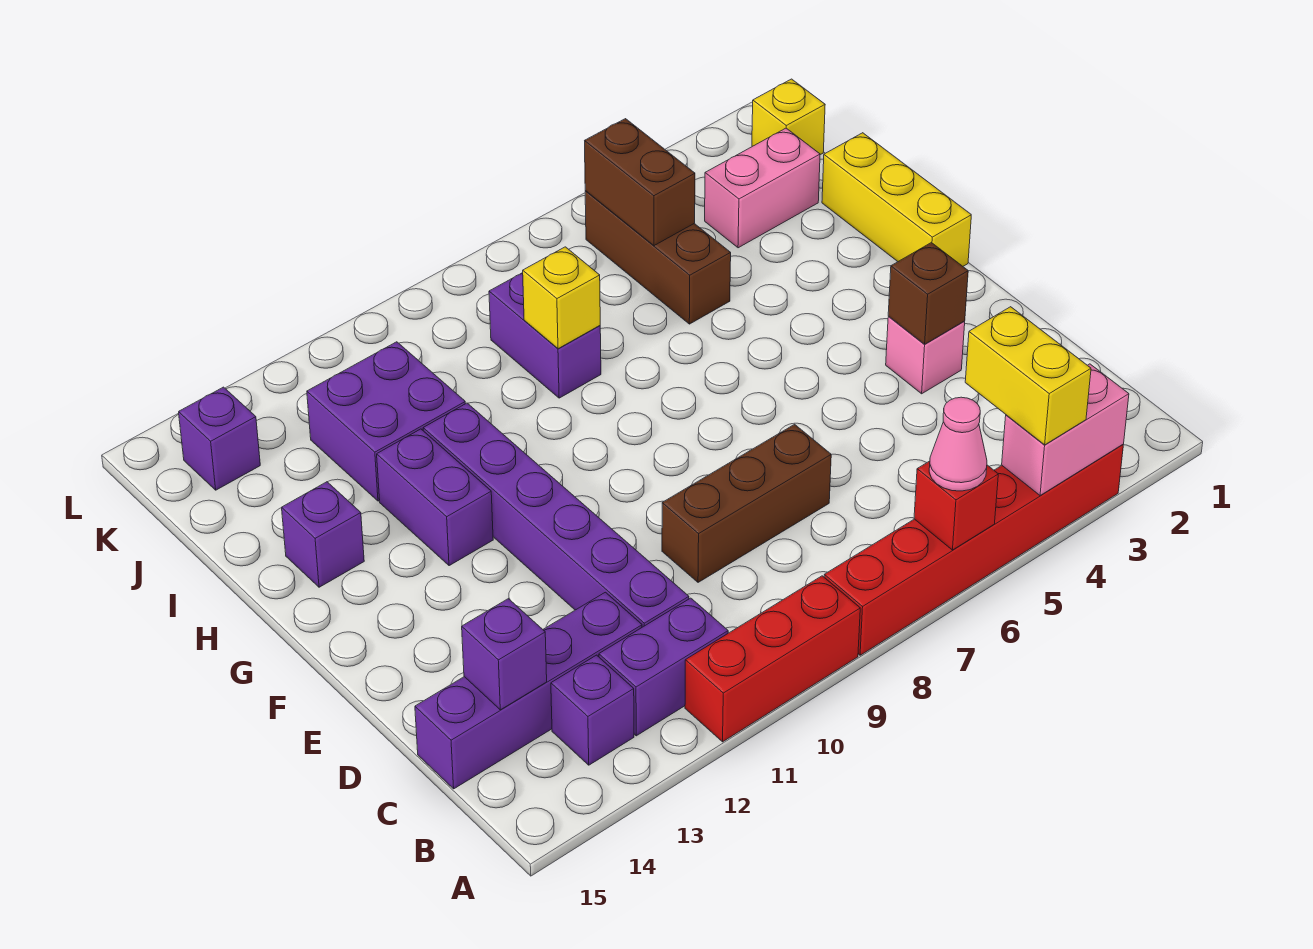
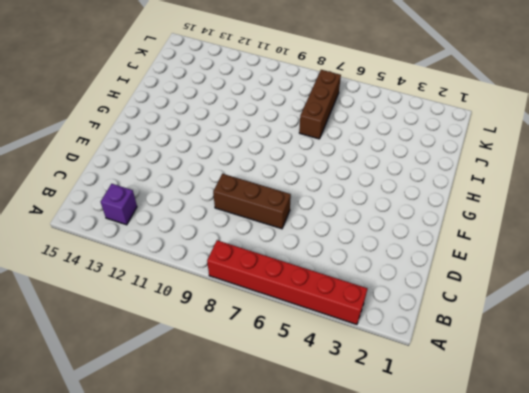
brown brick I7:K7 level 1 -> brown brick I5:K5 level 1
none -> red brick A9:A11 level 1
none -> purple brick B11:B12 level 1
none -> purple brick C11:H11 level 1

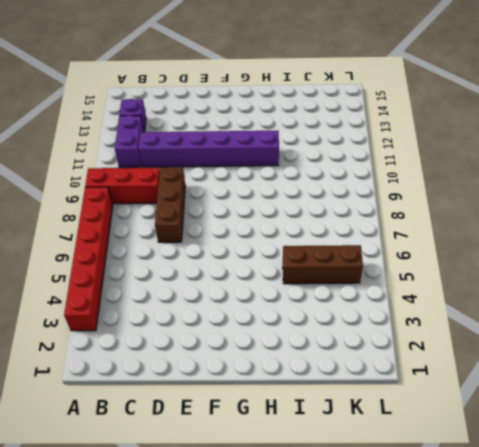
red brick A9:C9 level 1 -> red brick A9:A11 level 1
none -> purple brick C12:C15 level 1
none -> pink brick E3 level 1
none -> yellow brick G1:I1 level 1

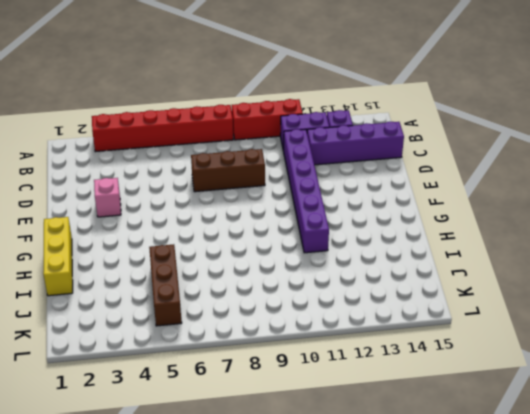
none -> purple brick G12:H12 level 1
none -> purple brick H14 level 1
none -> purple brick I8:J8 level 1

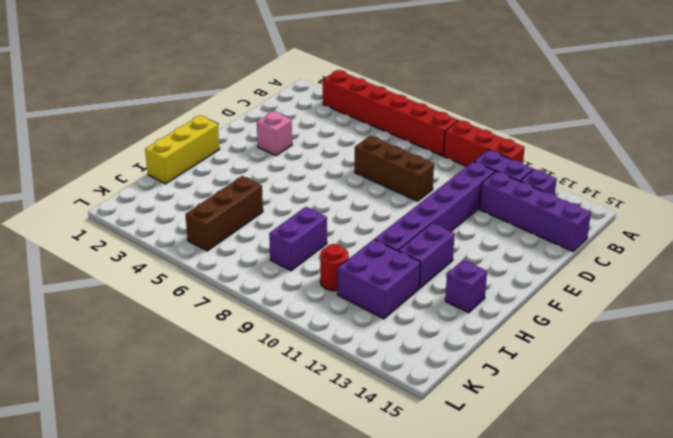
red round brick J10 level 1 -> none
none -> pink brick J2:J3 level 1
none -> yellow brick K1 level 1
none -> purple brick K14 level 1

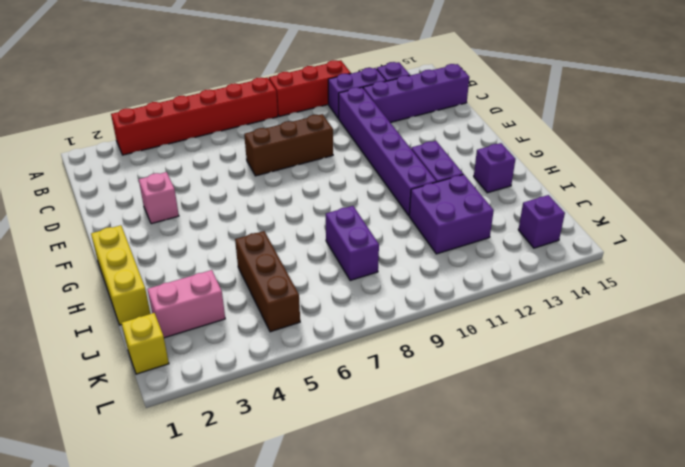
none -> pink brick A3:A4 level 2
none -> red brick A6 level 2
none -> purple brick C14 level 2

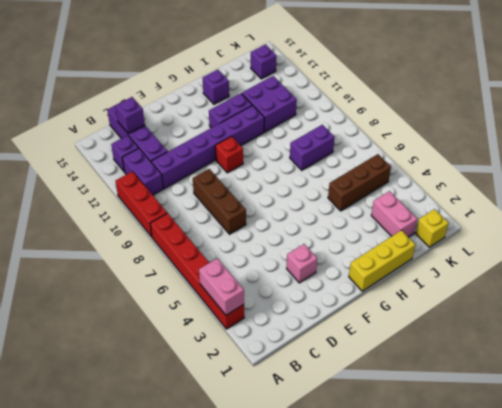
red brick F10 level 1 -> red brick A6 level 2
none -> brown brick E3 level 2
none -> yellow brick I8 level 2
none -> brown brick J5:K5 level 2

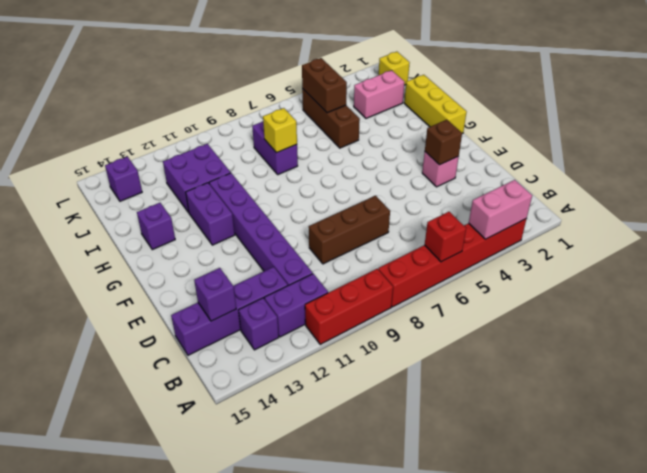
none -> yellow brick A4:B4 level 3
none -> pink cone A6 level 3

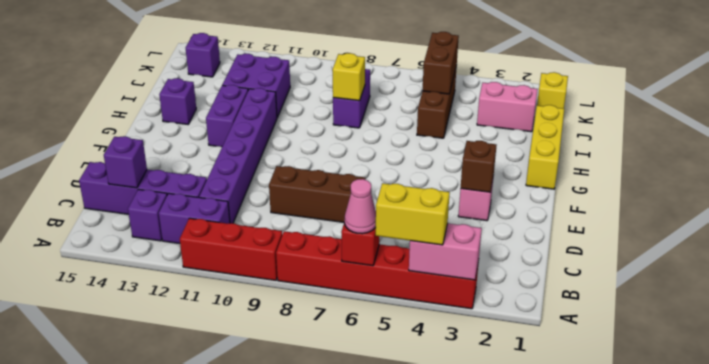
yellow brick A4:A5 level 3 -> yellow brick A4:B4 level 3

